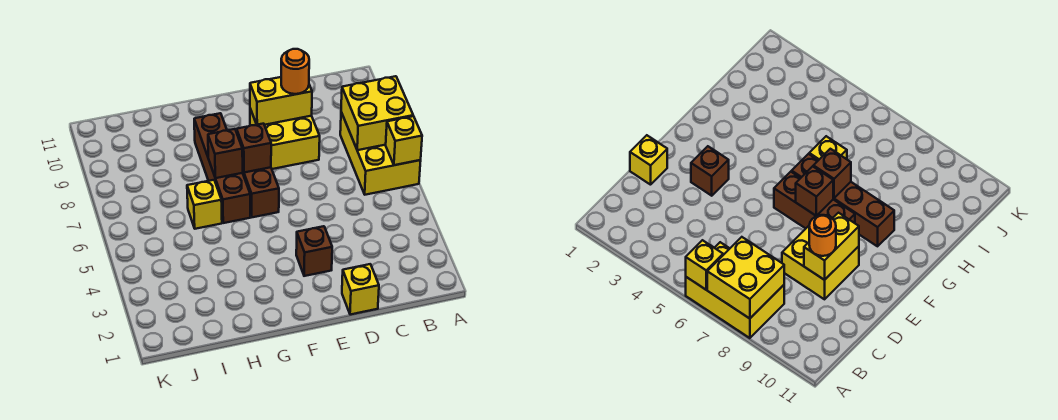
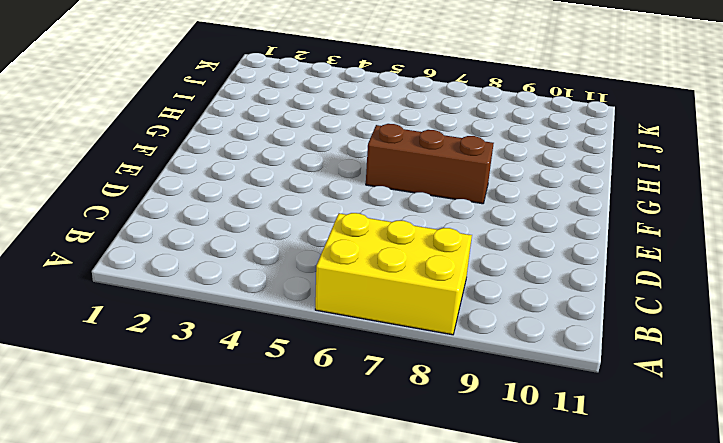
none -> yellow brick D1 level 1
none -> yellow brick D8:E9 level 1
none -> brown brick E3 level 1

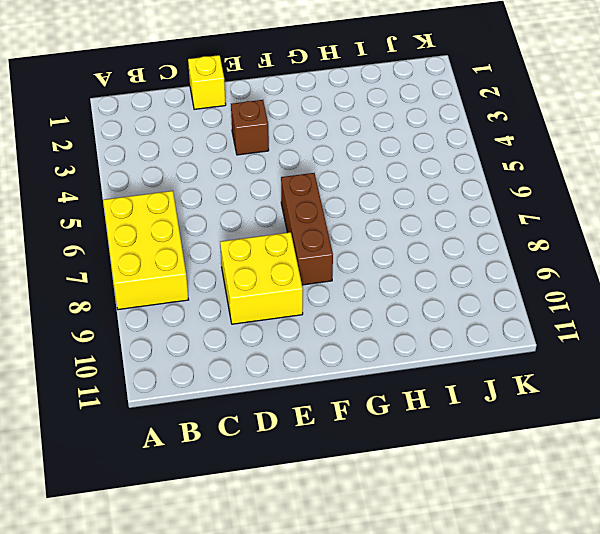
none -> brown brick G6:G9 level 1
none -> yellow brick H6 level 1
none -> yellow brick A6 level 2

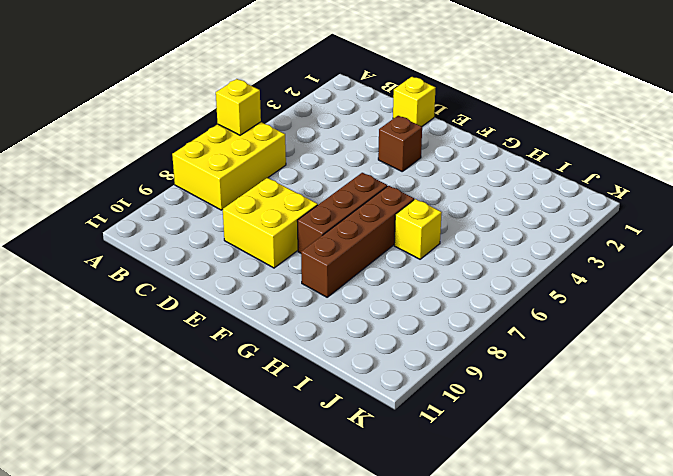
none -> yellow brick A7:B8 level 2
none -> yellow brick D9:E9 level 2
none -> brown brick F7 level 2

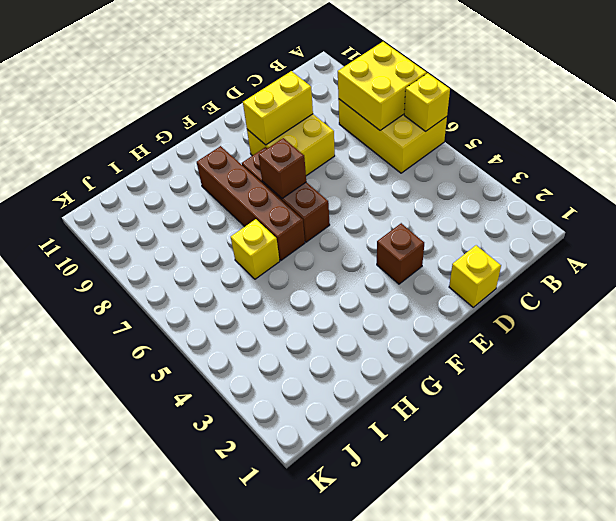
none -> brown brick G7 level 2
none -> orange round brick D9 level 3

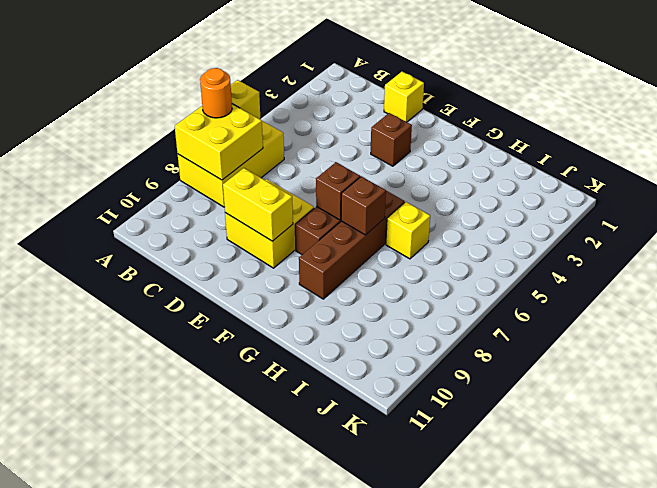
orange round brick A7 level 3 -> orange round brick D9 level 3

